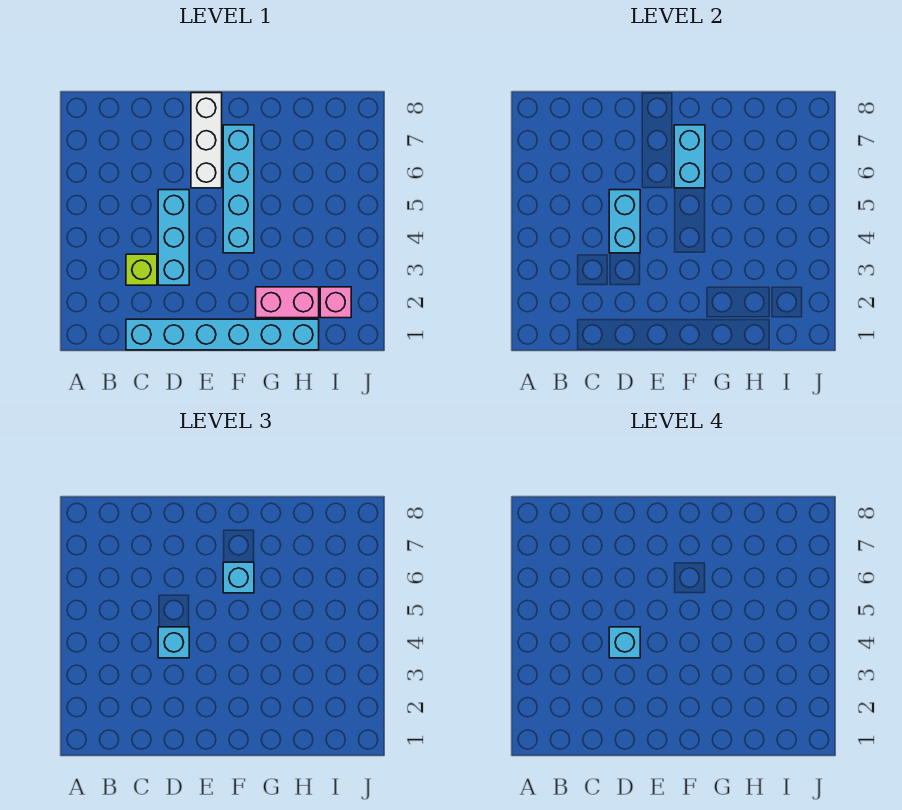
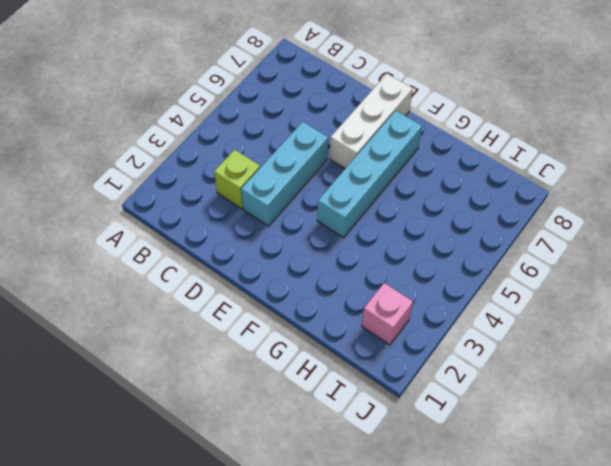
none -> cyan brick C1:H1 level 1
none -> pink brick G2:H2 level 1
none -> cyan brick D4:D5 level 2

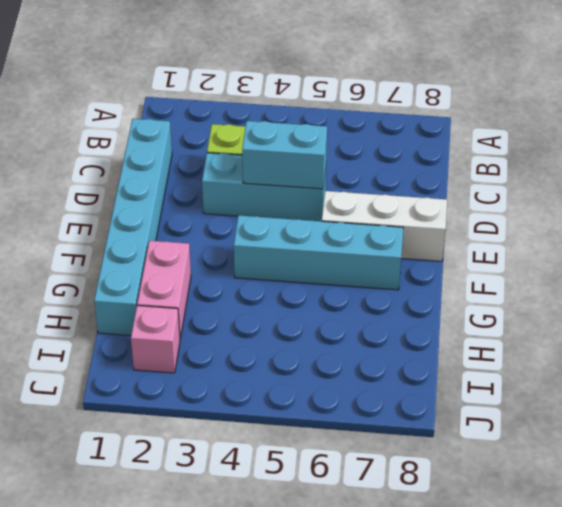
none -> cyan brick F6:F7 level 2
none -> cyan brick D4 level 3
none -> cyan brick F6 level 3

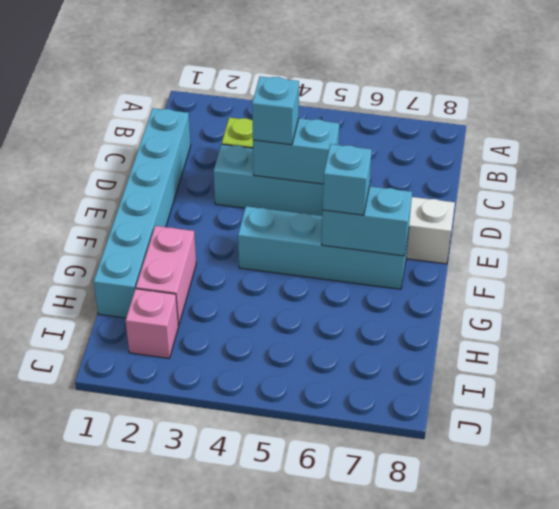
none -> cyan brick D4 level 4

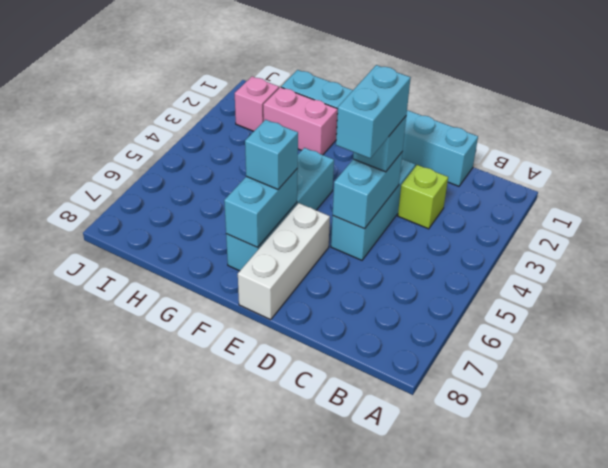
cyan brick D4:D5 level 4 -> cyan brick D4 level 4

